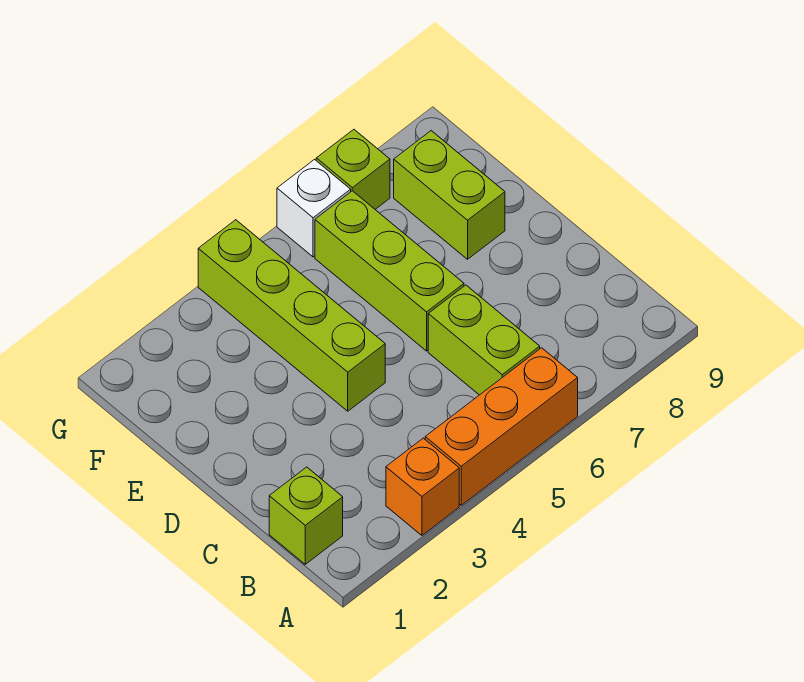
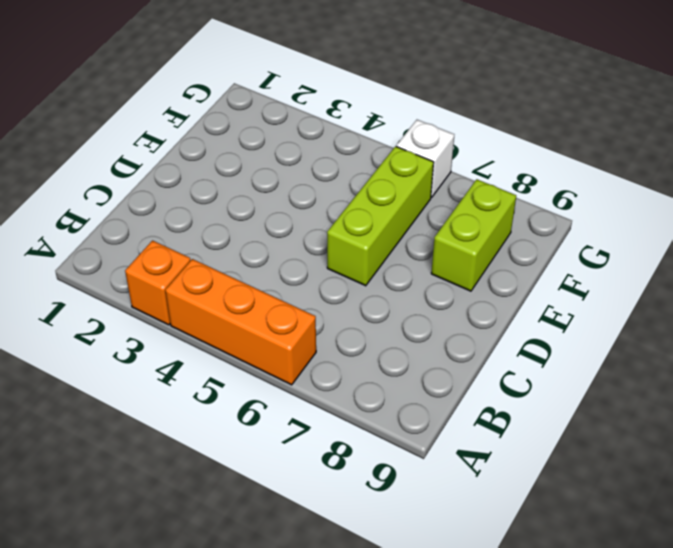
none -> lime brick B1 level 1
none -> lime brick B6:C6 level 1

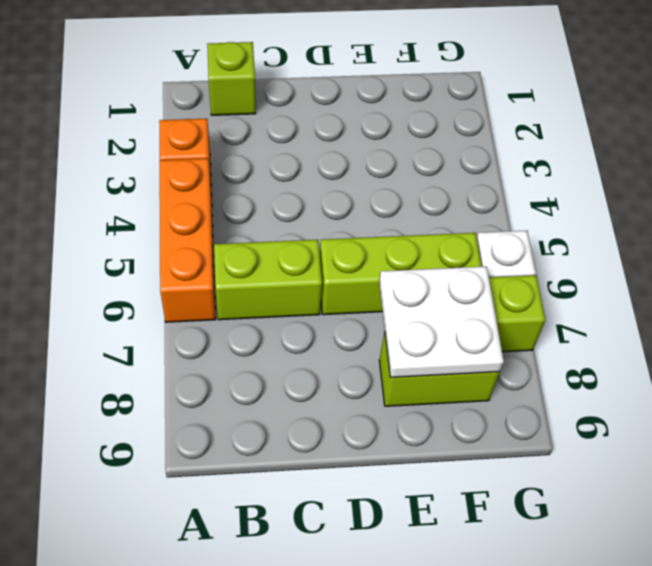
white plate E7:F8 level 2 -> none
none -> lime brick D4:G4 level 1

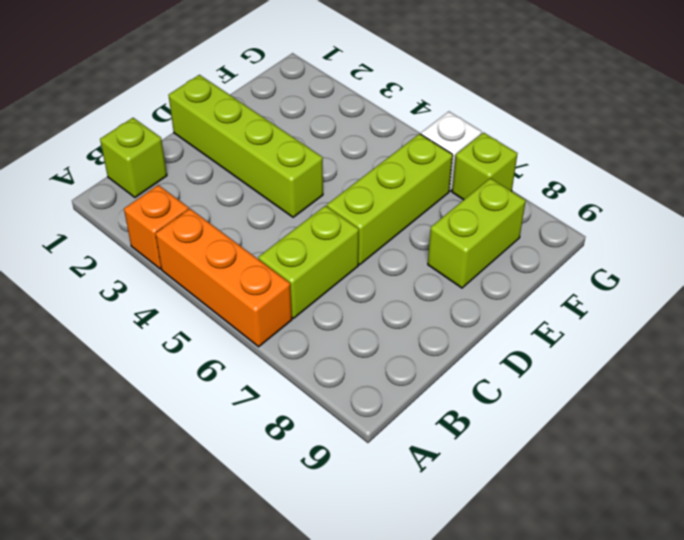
lime brick D1:D4 level 1 -> lime brick D4:G4 level 1

